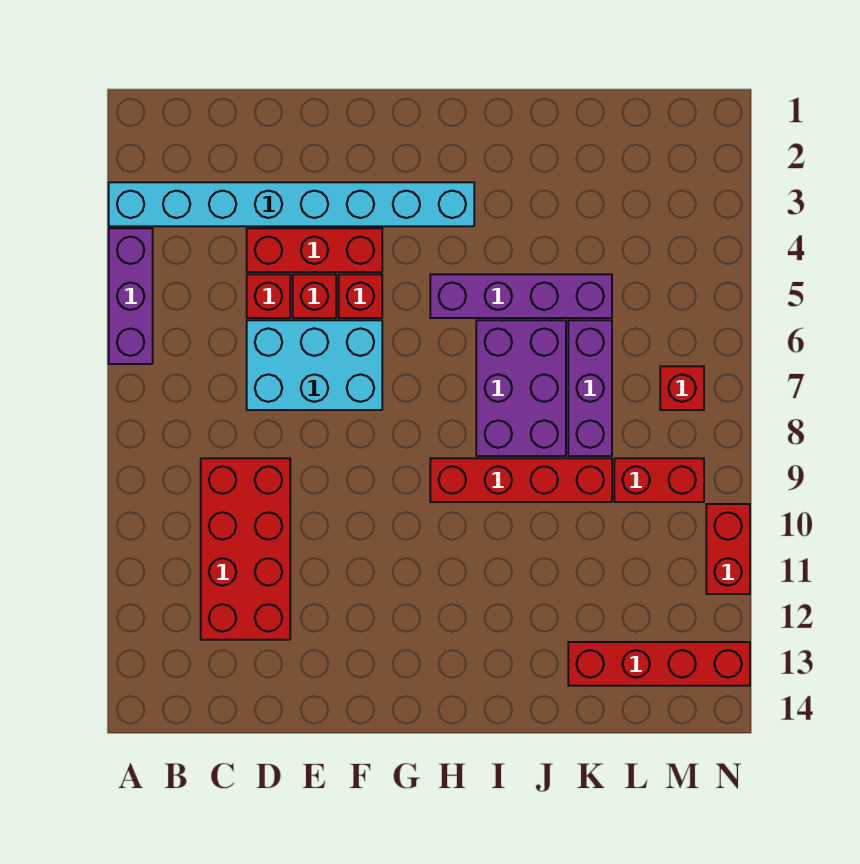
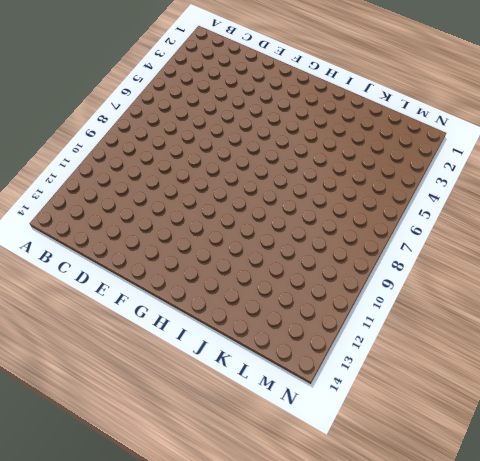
none -> cyan brick A3:H3 level 1
none -> purple brick A4:A6 level 1
none -> red brick C9:D12 level 1

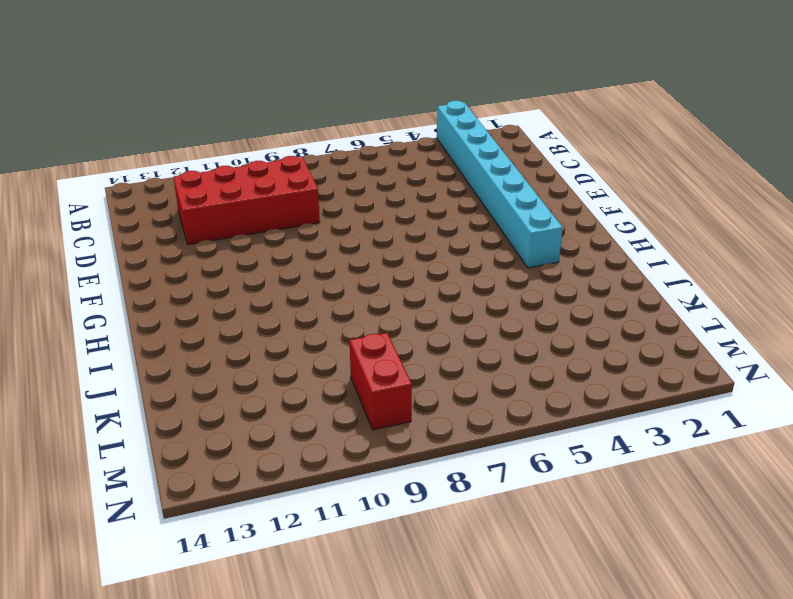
none -> purple brick A4:A6 level 1
none -> red brick D4:F4 level 1
none -> red brick D5 level 1

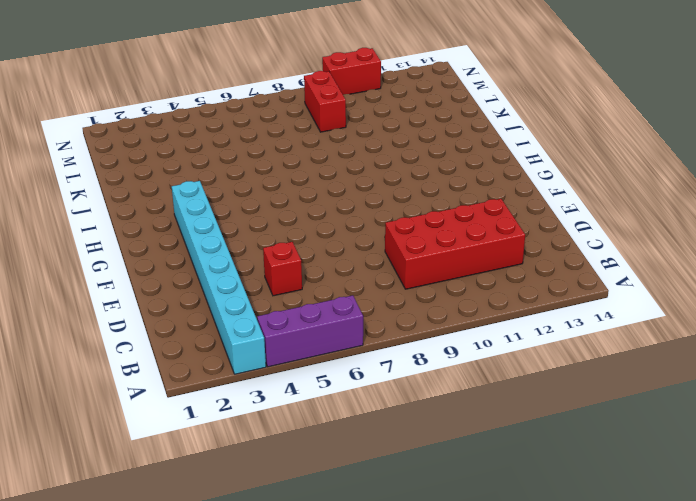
none -> red brick D4:F4 level 1
none -> cyan brick D6:F7 level 1
none -> red brick E5 level 1

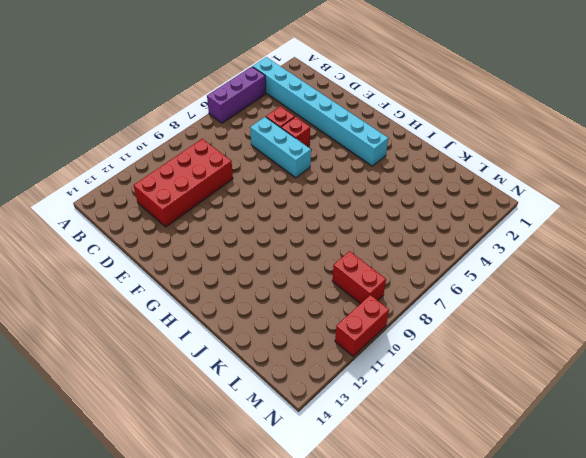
cyan brick D6:F6 level 1 -> cyan brick D6:F7 level 1
none -> red brick D4:F4 level 1
none -> red brick F5 level 1
none -> purple brick H5:K5 level 1

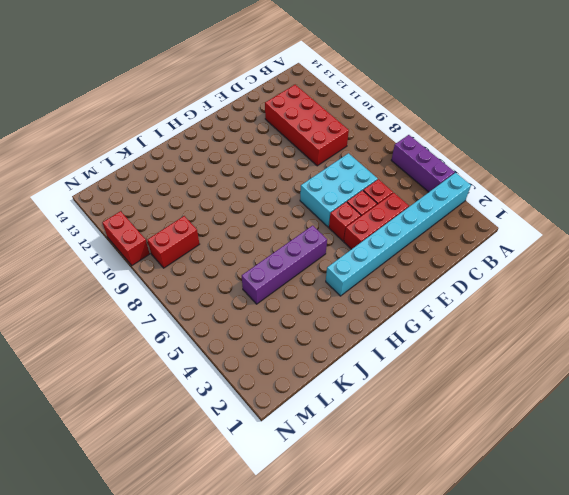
none -> red brick H9:K9 level 1
none -> purple brick I6:J8 level 1
none -> purple brick K6:K8 level 1

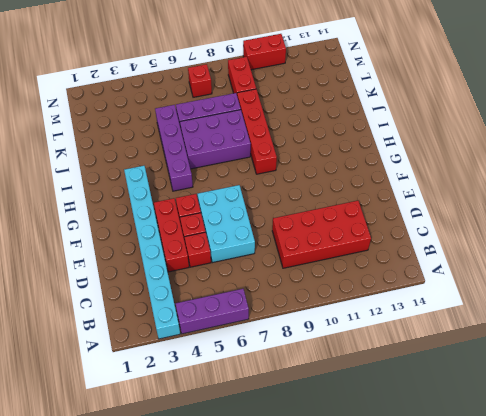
none -> red brick K13:N13 level 1

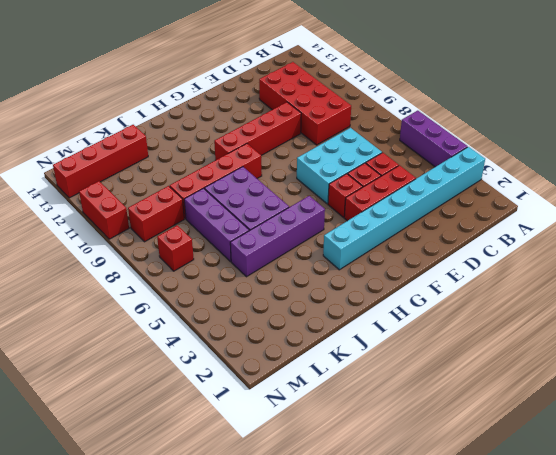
red brick E10:H10 level 1 -> none

